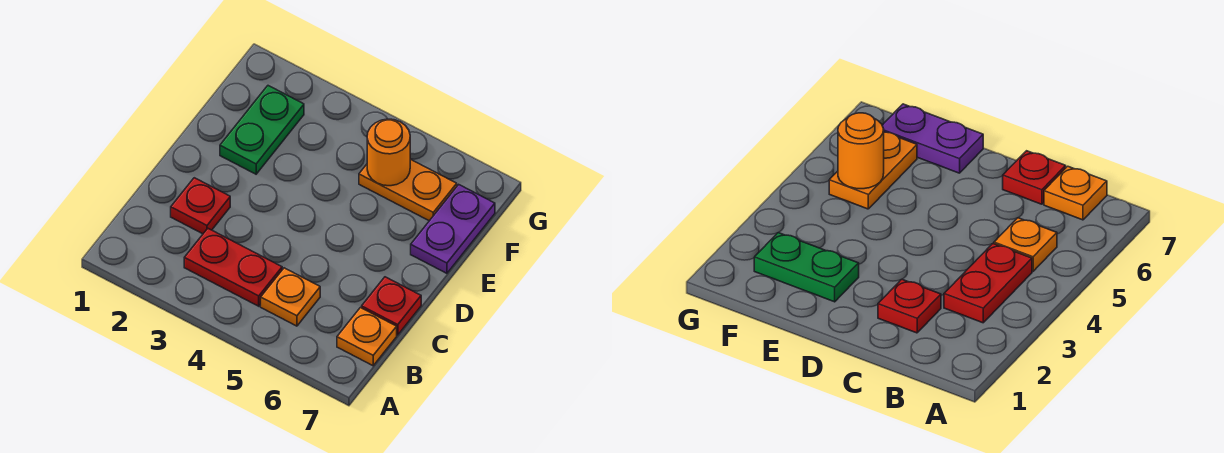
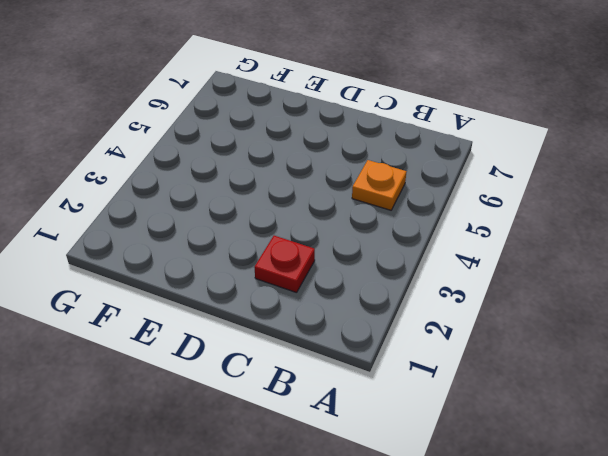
none -> red plate B3:B4 level 1
none -> orange plate B7 level 1

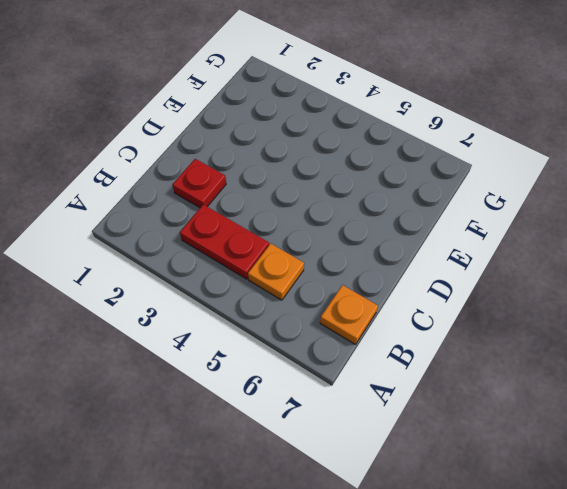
none -> red plate C7 level 1
none -> green plate E2:F2 level 1

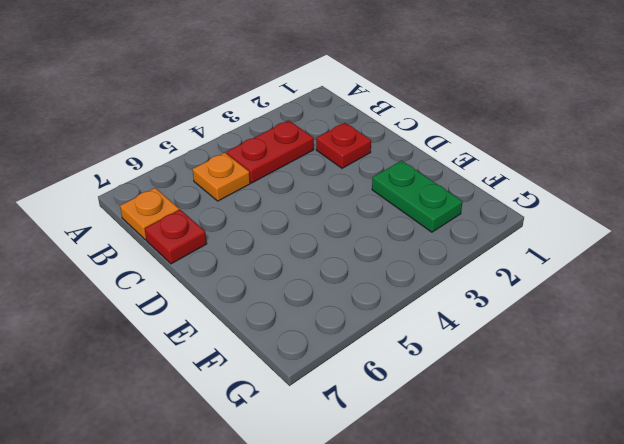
none -> purple plate E7:F7 level 1
none -> orange plate F5:F6 level 1

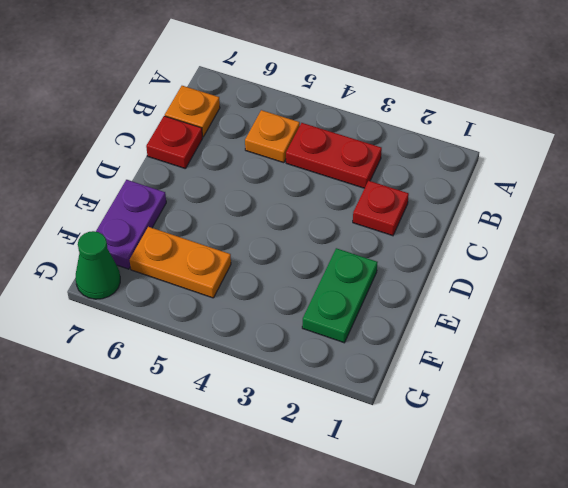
green cone G7 level 1 -> none
none -> orange round brick F5 level 2

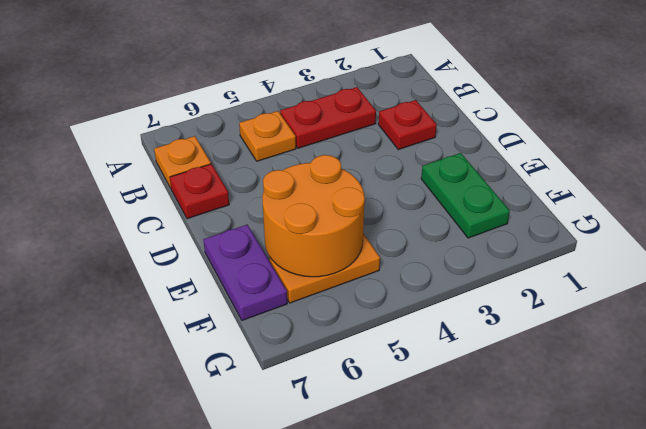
orange round brick E5:F6 level 2 -> orange round brick F5 level 2

